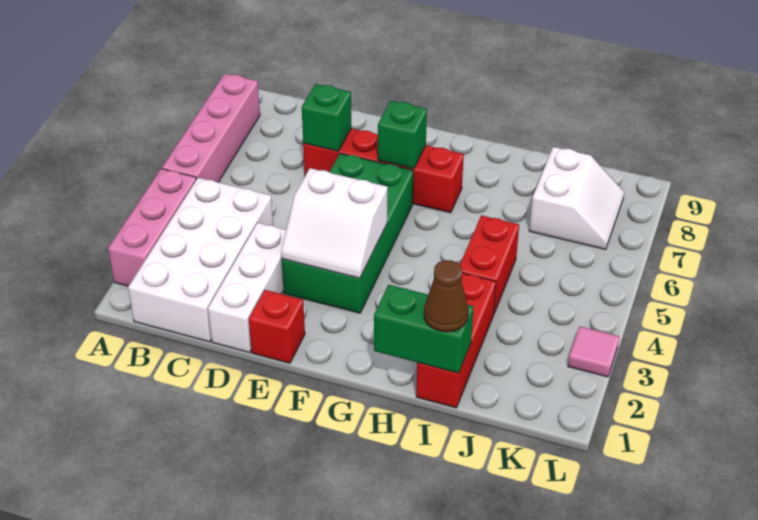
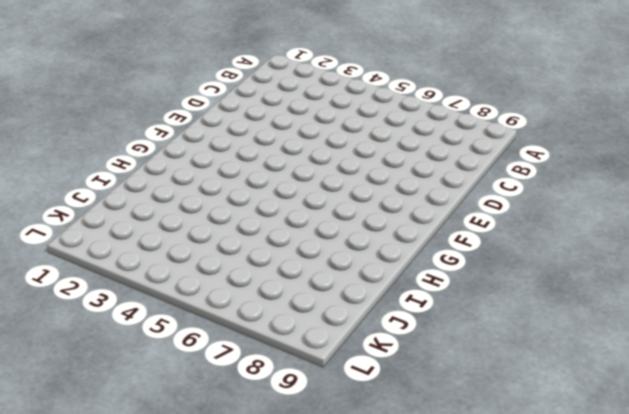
none -> pink brick A2:A4 level 1
none -> pink brick A5:A8 level 1
none -> white brick B1:C4 level 1

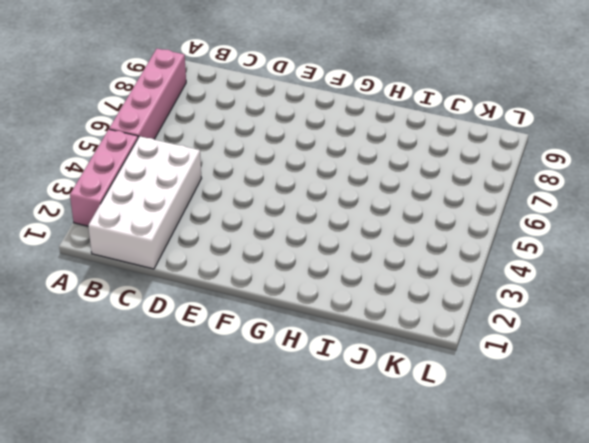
none -> white brick D1:D3 level 1
none -> red brick D7:G7 level 1
none -> red brick E1 level 1

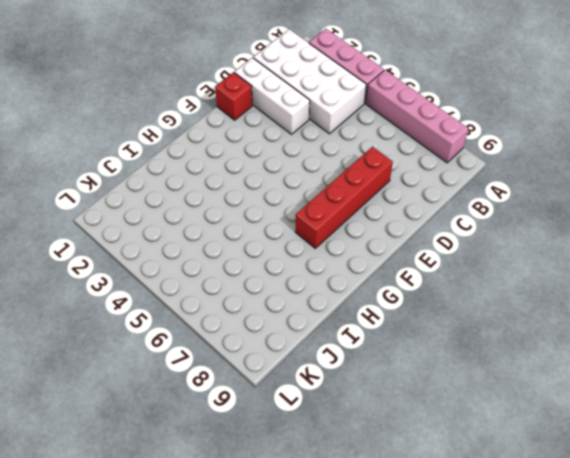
none -> green brick E3:F6 level 1
none -> red brick I1:I3 level 1
none -> red brick I4:I5 level 1

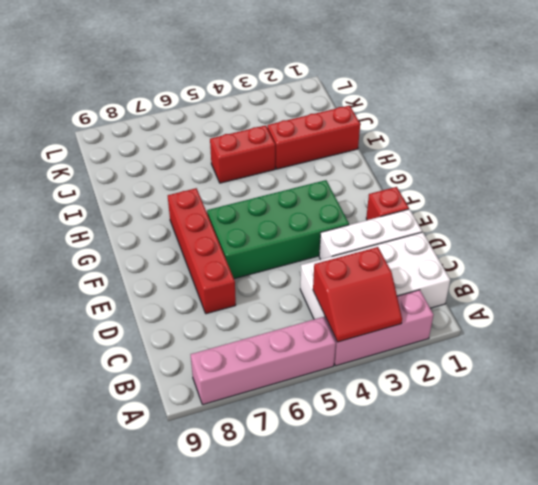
red slope A3:B4 level 2 top B -> none
none -> white slope J7:K8 level 1 top J
none -> pink tile L3 level 1
none -> green brick D7 level 2

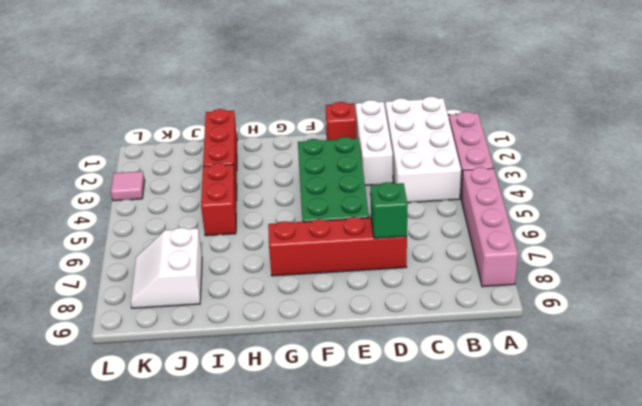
none -> white slope E3:F4 level 2 top 4
none -> green brick F7 level 2
none -> green brick H1:I1 level 2

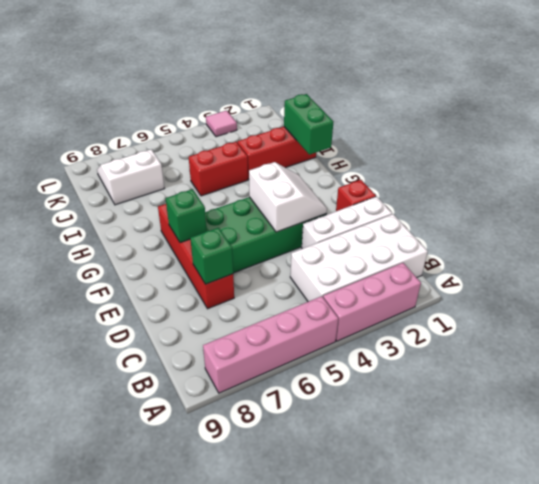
none -> brown cone I1 level 3

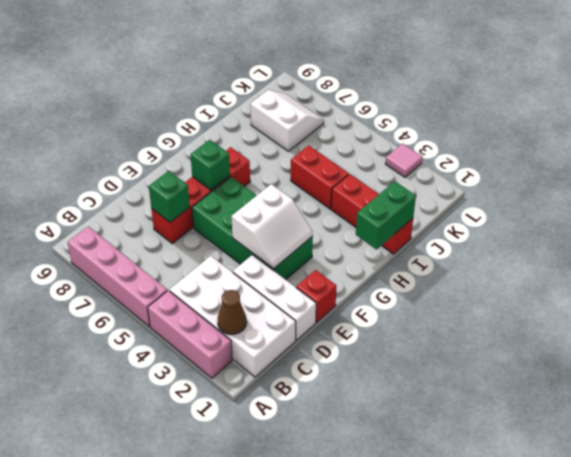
brown cone B2 level 2 -> brown cone I1 level 3

